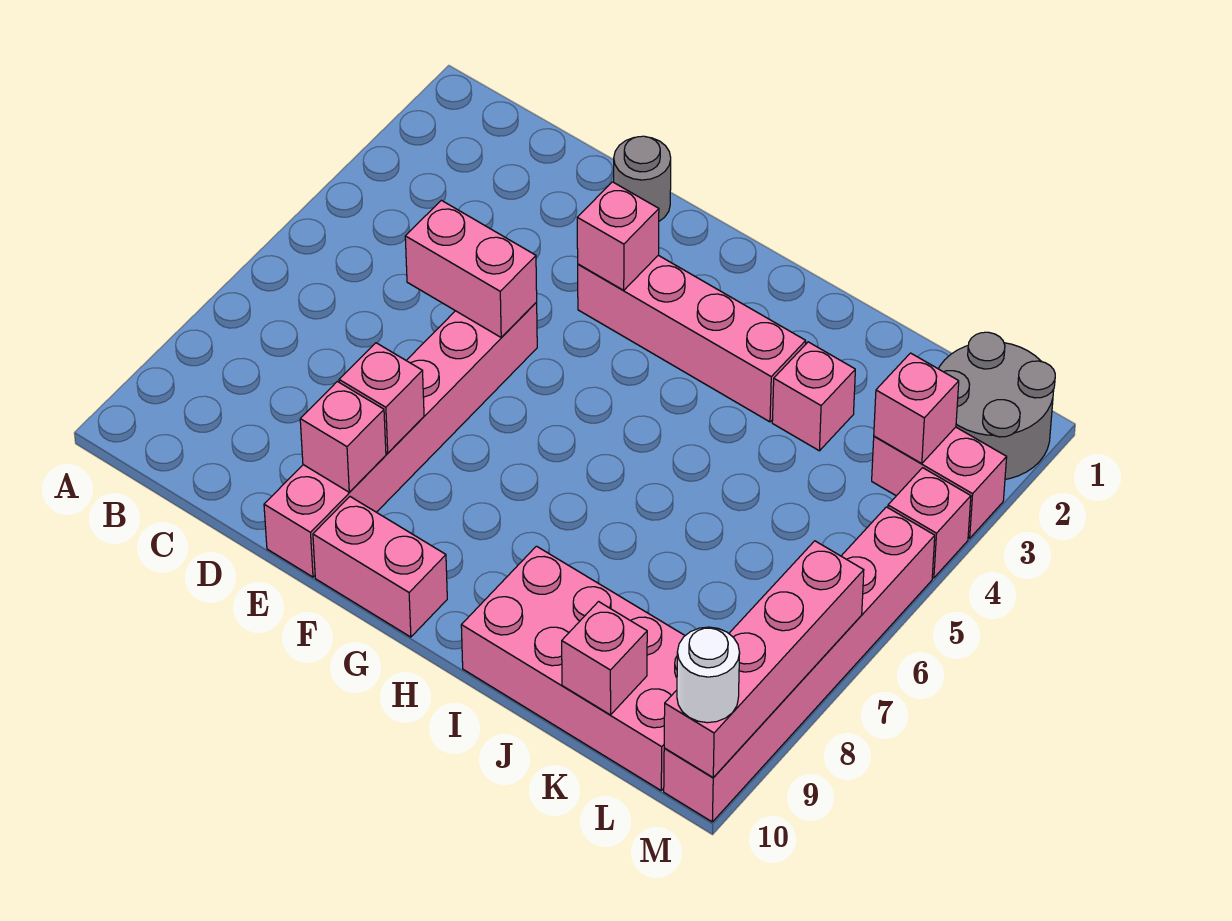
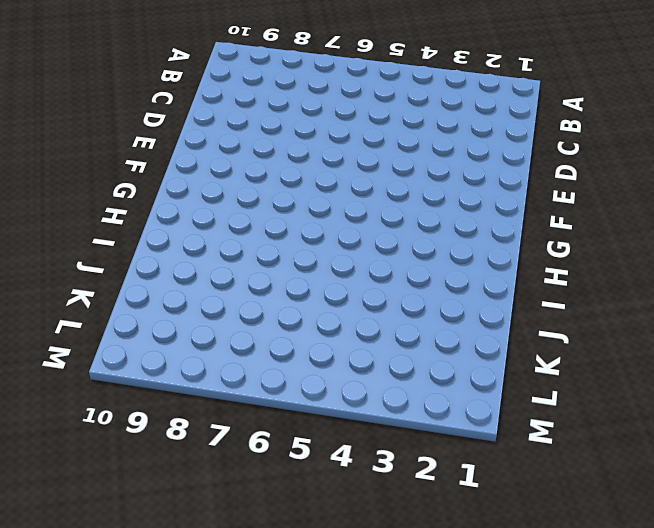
none -> grey round brick E1 level 1
none -> pink brick E5:E10 level 1
none -> pink brick F3:I3 level 1

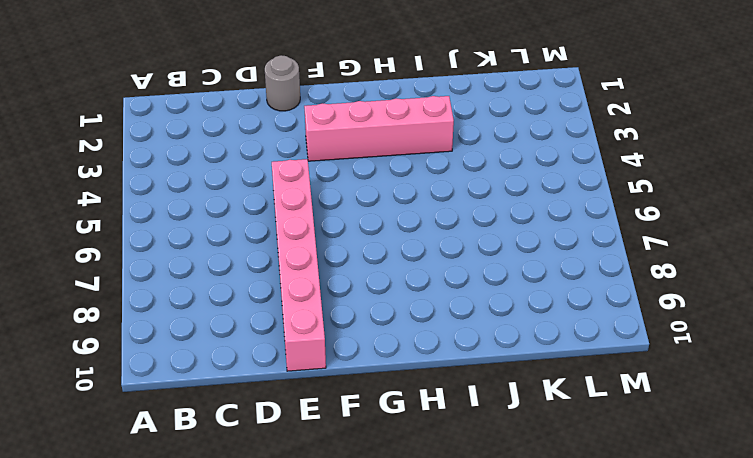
none -> pink brick F10:G10 level 1
none -> pink brick I9:L10 level 1
none -> pink brick J3 level 1

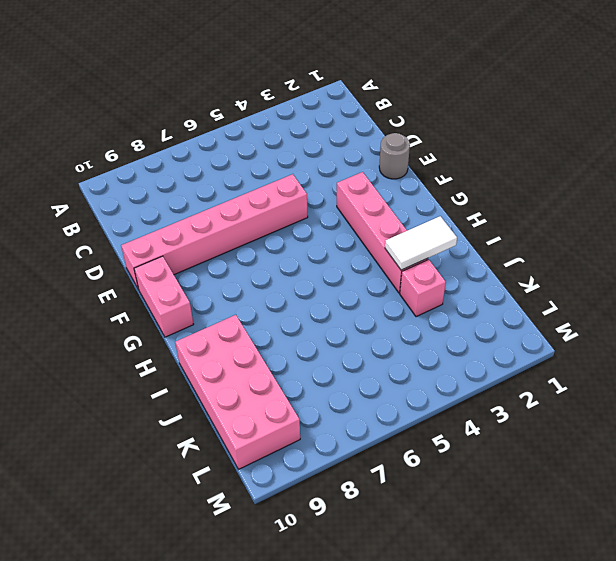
white tile I2:I3 level 2 -> none
none -> grey round brick L1:M2 level 1
none -> pink brick L3:M3 level 1
none -> pink brick M4 level 1

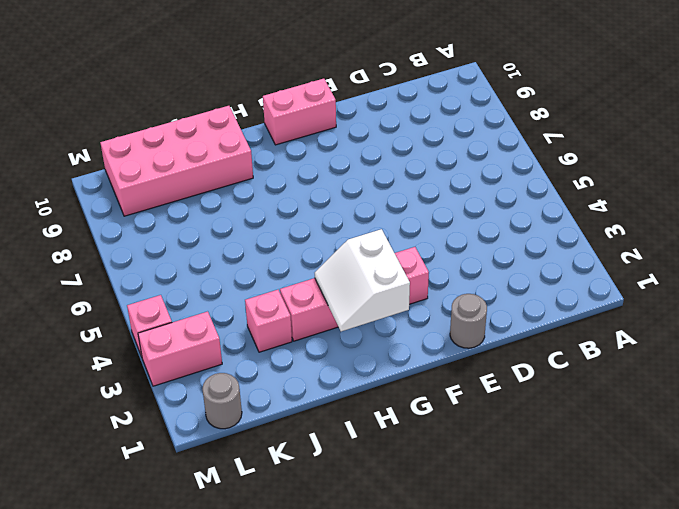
white slope G2:H3 level 2 top G -> none
grey round brick L1 level 1 -> grey round brick L1:M2 level 1
none -> pink brick E5:E10 level 1
none -> pink brick M5:M10 level 1
none -> pink brick D5:E5 level 2

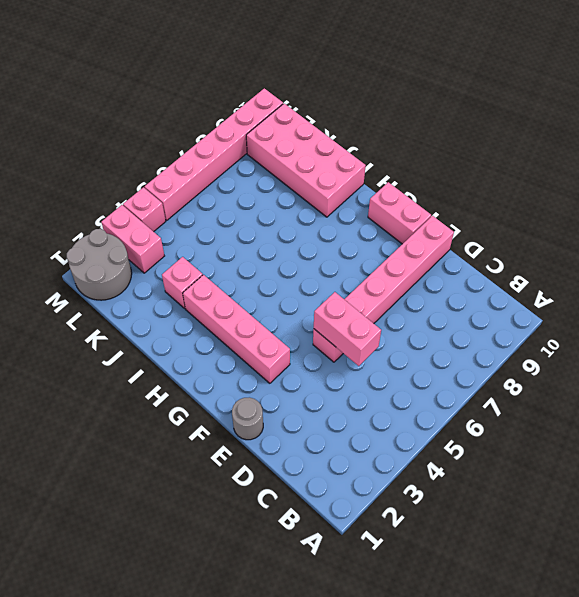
none -> pink brick E8 level 2
none -> pink brick E9 level 2
none -> pink brick F3 level 2

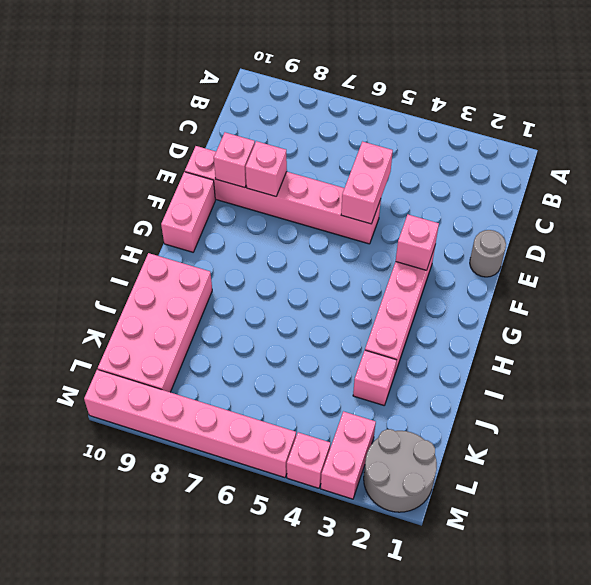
none -> pink brick K10 level 2
none -> pink brick L3 level 2
none -> pink brick M7:M10 level 2

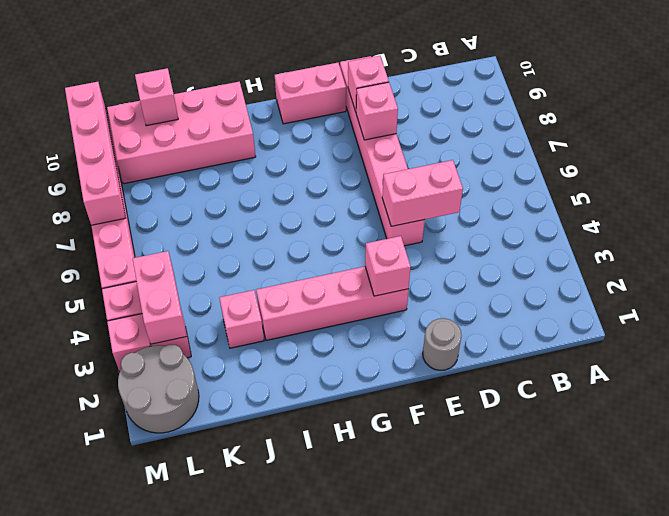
pink brick L3:L4 level 2 -> pink brick L3 level 2
none -> white round brick M10 level 3

